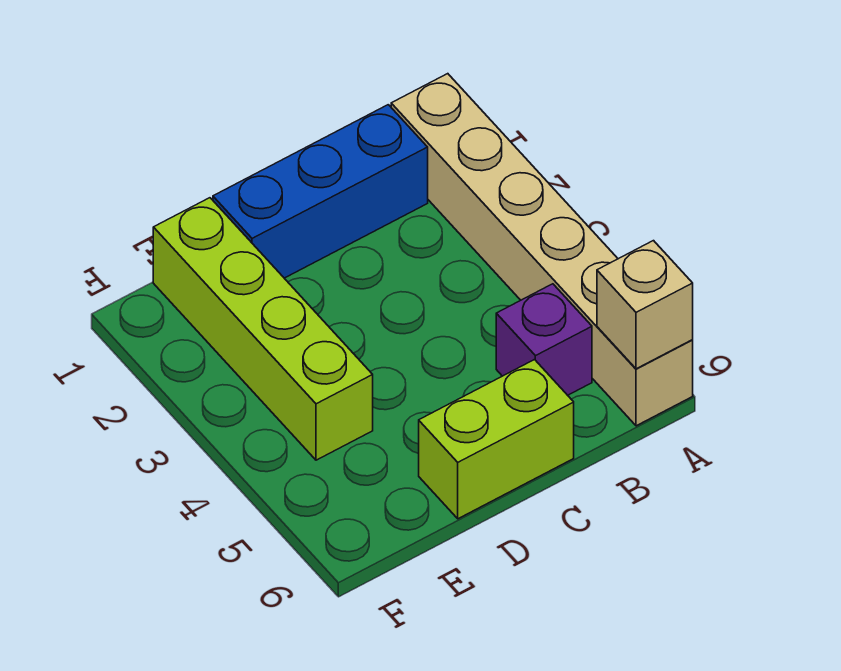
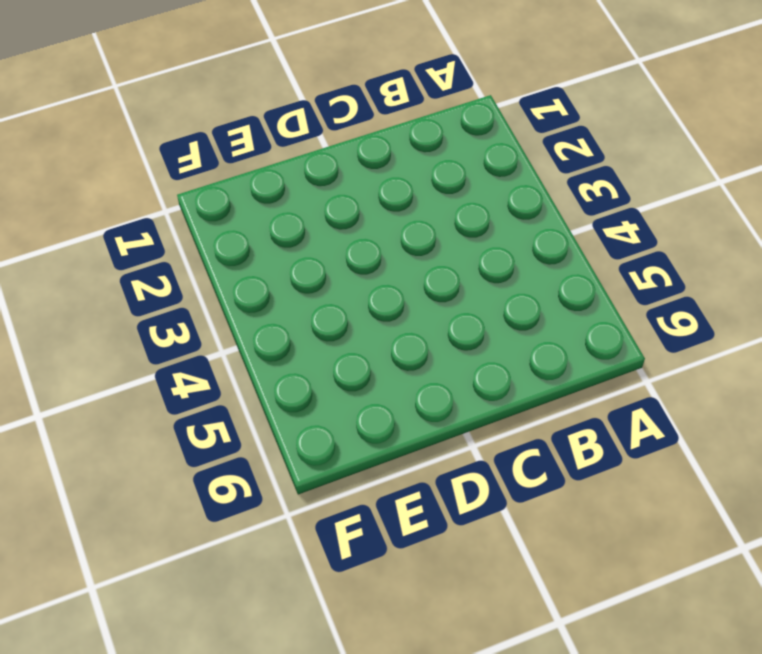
none -> tan brick A1:A6 level 1
none -> blue brick B1:D1 level 1

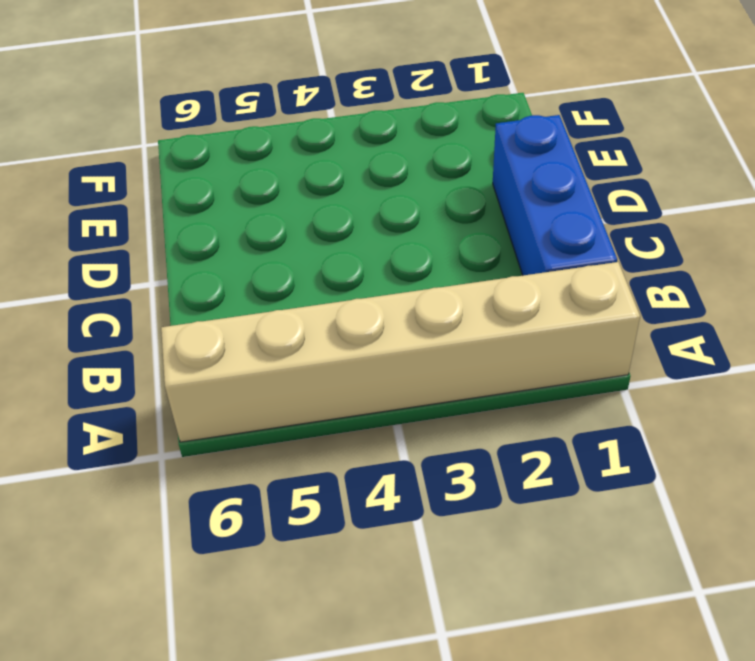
none -> purple brick B5 level 1
none -> lime brick C6:D6 level 1

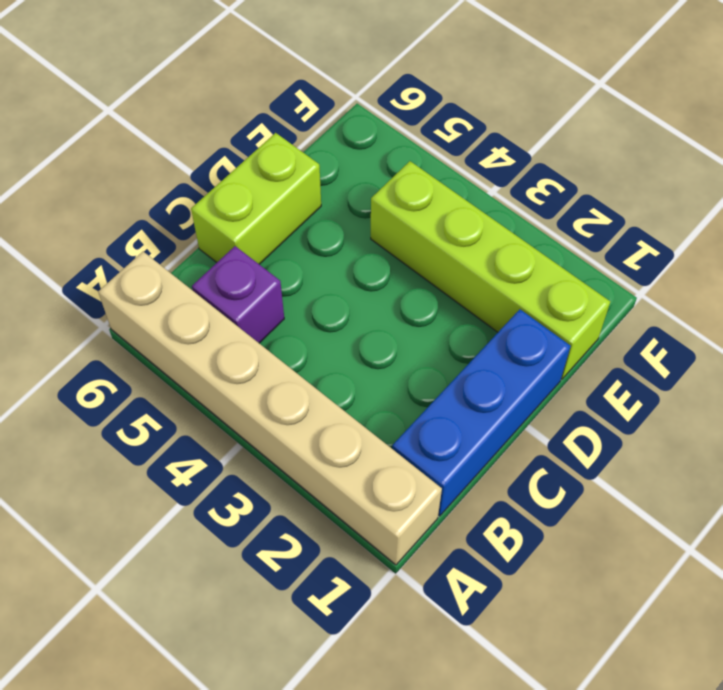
none -> tan brick A6 level 2

